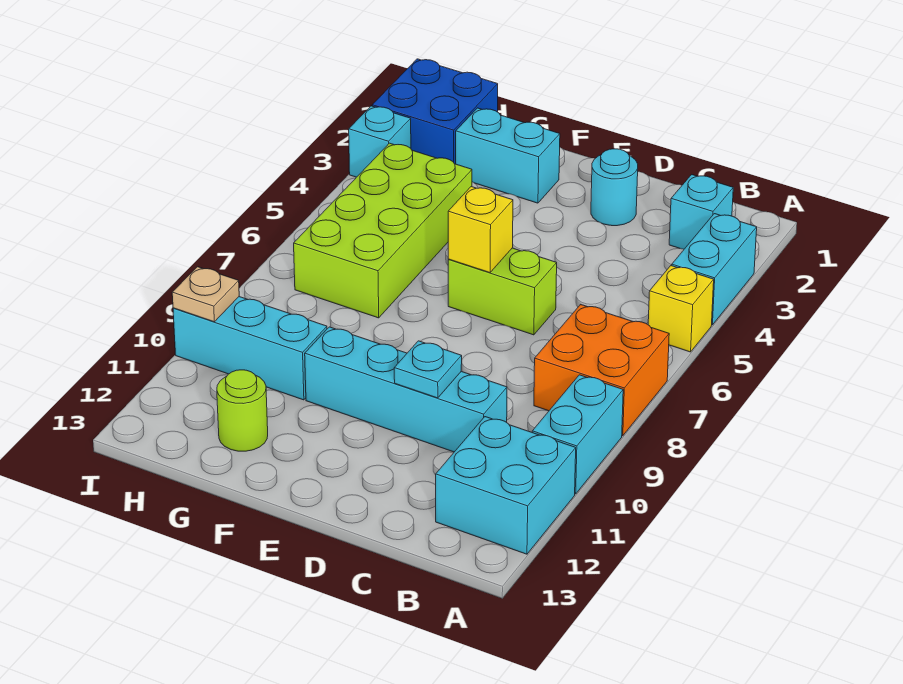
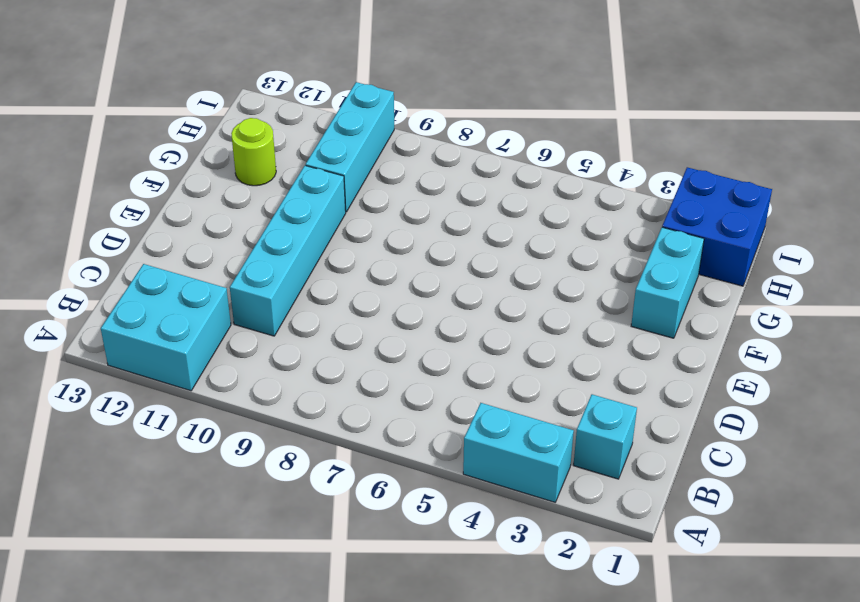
none -> yellow brick A5 level 1
none -> orange brick A7:B8 level 1
none -> cyan brick A9:A10 level 1

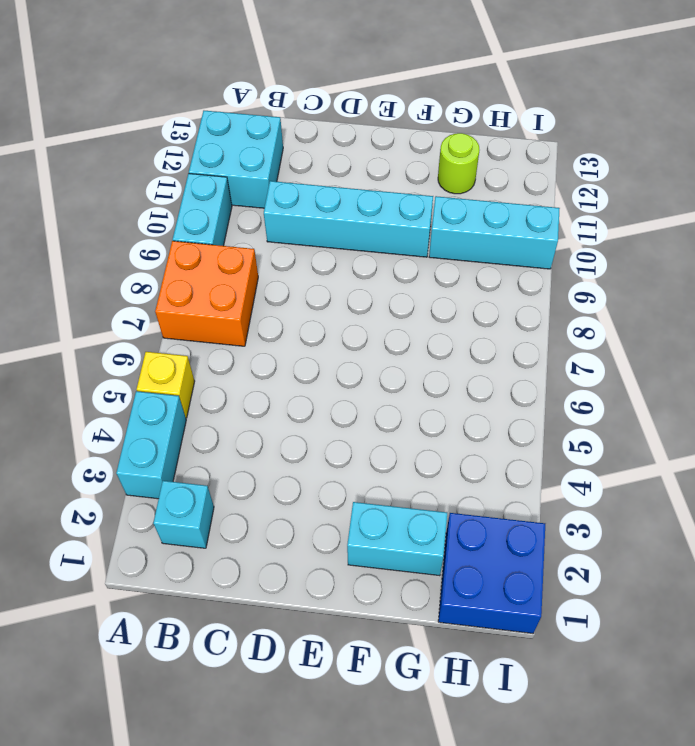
none -> cyan round brick D2 level 1
none -> lime brick D6:E6 level 1
none -> lime brick G4:H7 level 1

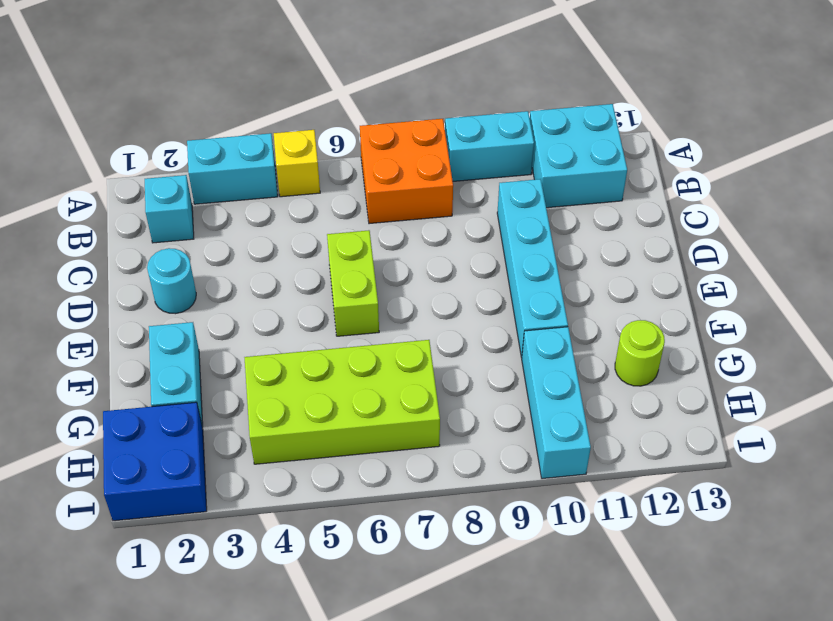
none -> cyan brick I3 level 1
none -> cyan plate D10 level 2
none -> yellow brick E6 level 2

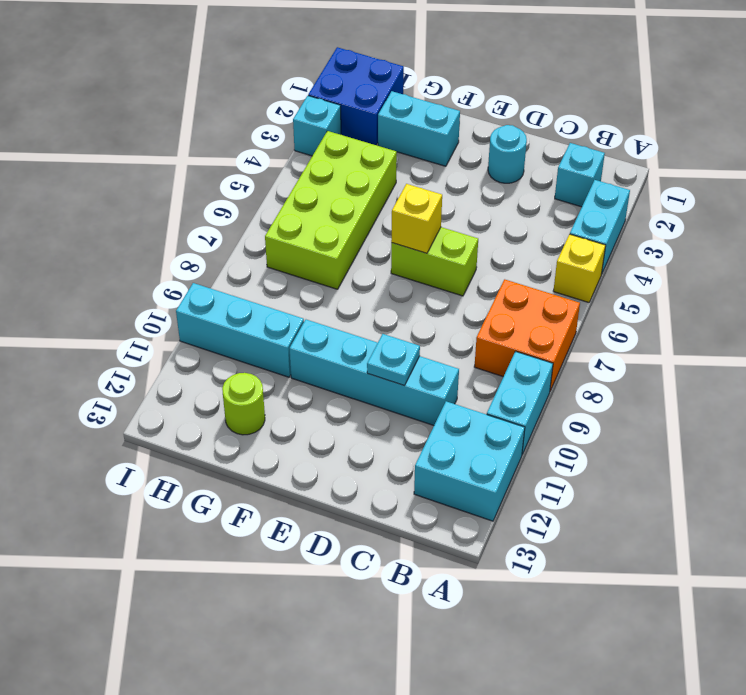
none -> tan plate I10 level 2

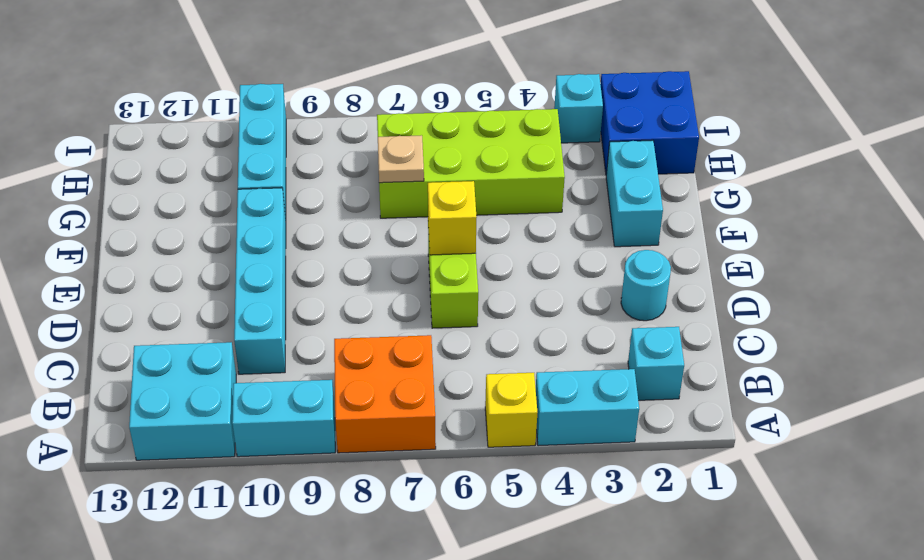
tan plate G7 level 2 -> tan plate I10 level 2
none -> lime round brick G12 level 1
none -> cyan plate D10 level 2

